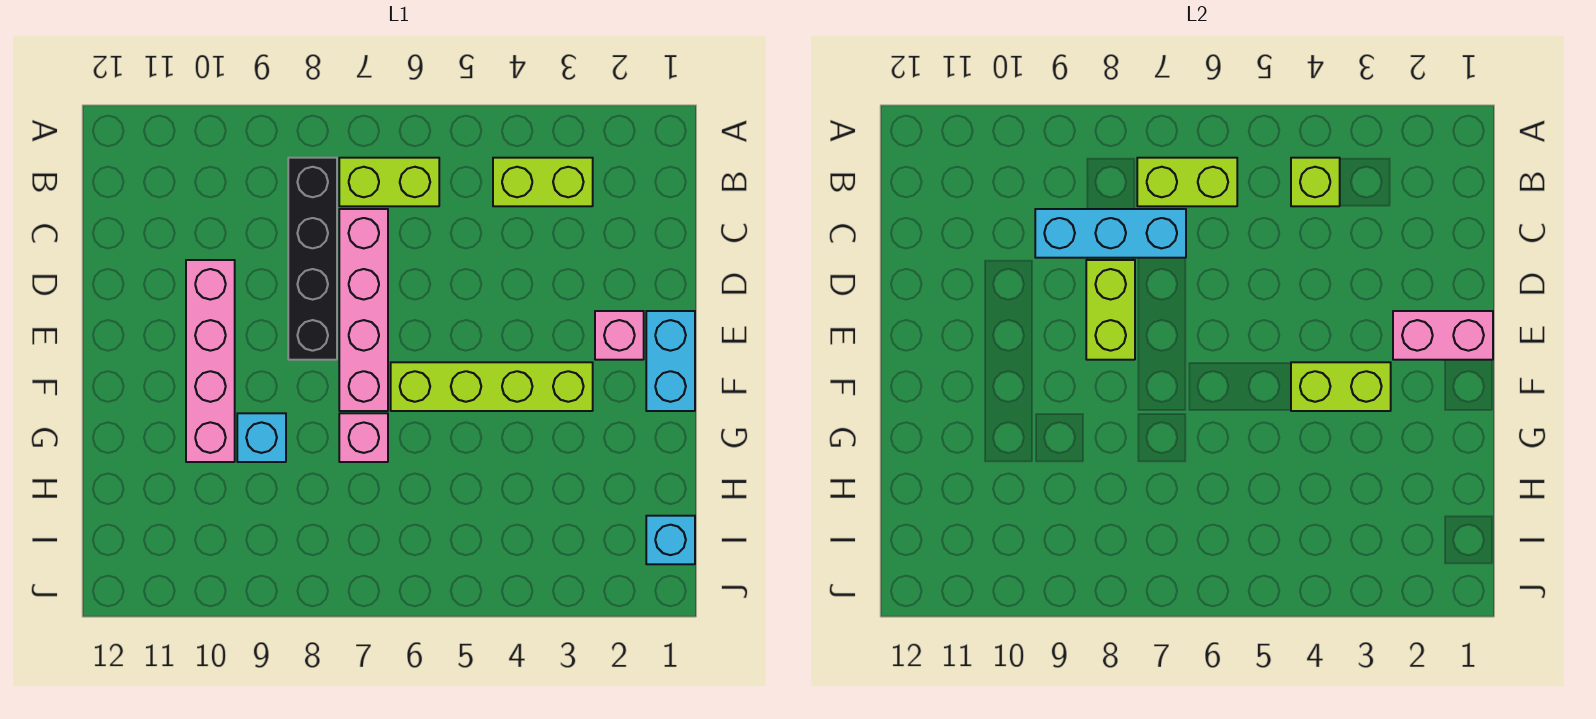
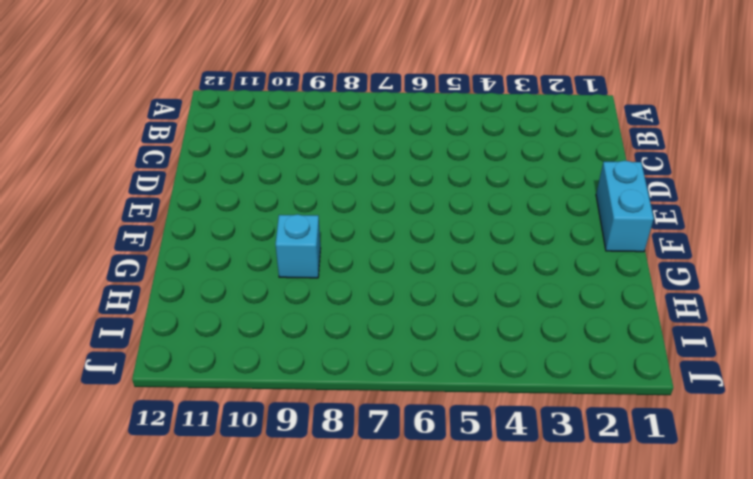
none -> lime brick B3:B4 level 1
none -> lime brick B6:B7 level 1
none -> black brick B8:E8 level 1

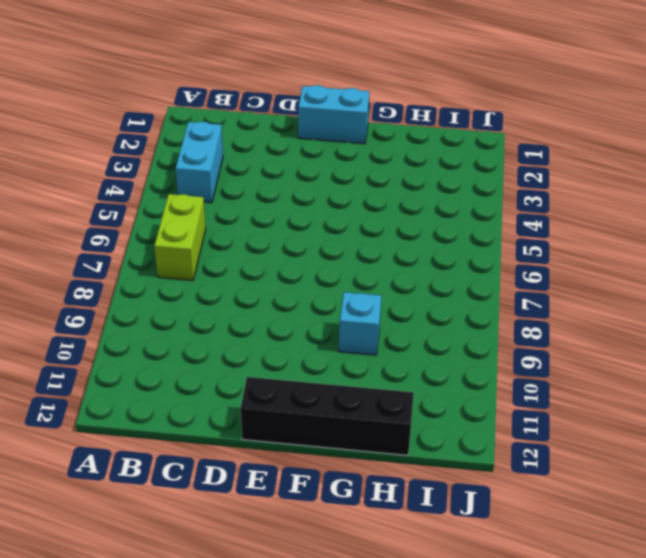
cyan brick B3:B4 level 1 -> lime brick B3:B4 level 1
black brick E12:H12 level 1 -> black brick B8:E8 level 1
none -> pink brick C7:F7 level 1
none -> pink brick D10:G10 level 1
none -> pink brick E2 level 1

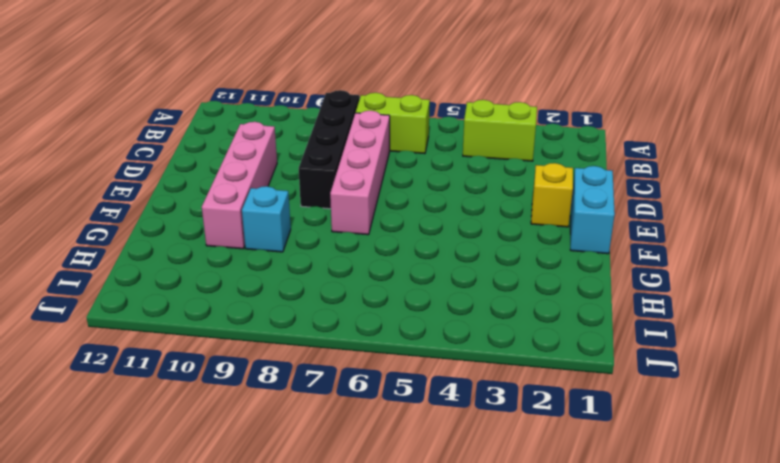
yellow brick E2 level 1 -> pink brick E2 level 1
none -> lime brick F3:F6 level 1
none -> pink brick G7 level 1
none -> cyan brick I1 level 1

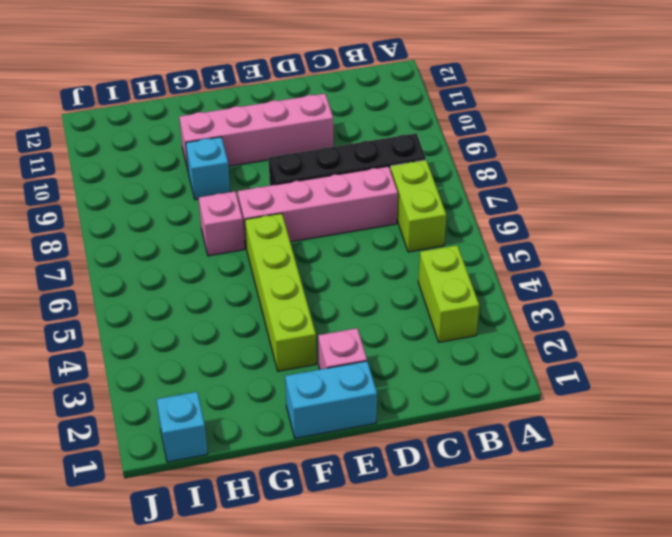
none -> lime brick B4 level 2
none -> lime brick B6:B7 level 2
none -> cyan brick C7:C9 level 2

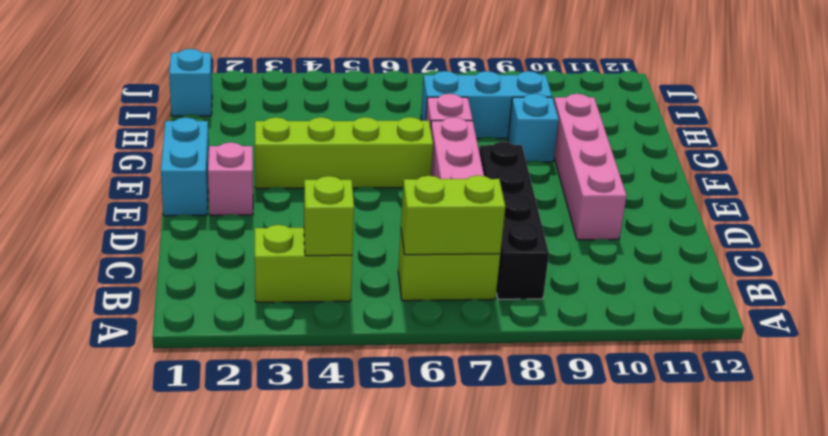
cyan brick H7:H9 level 1 -> cyan brick C7:C9 level 2
none -> lime brick D8:E8 level 2
none -> pink brick E1:E2 level 2
none -> lime brick F3:F4 level 2

